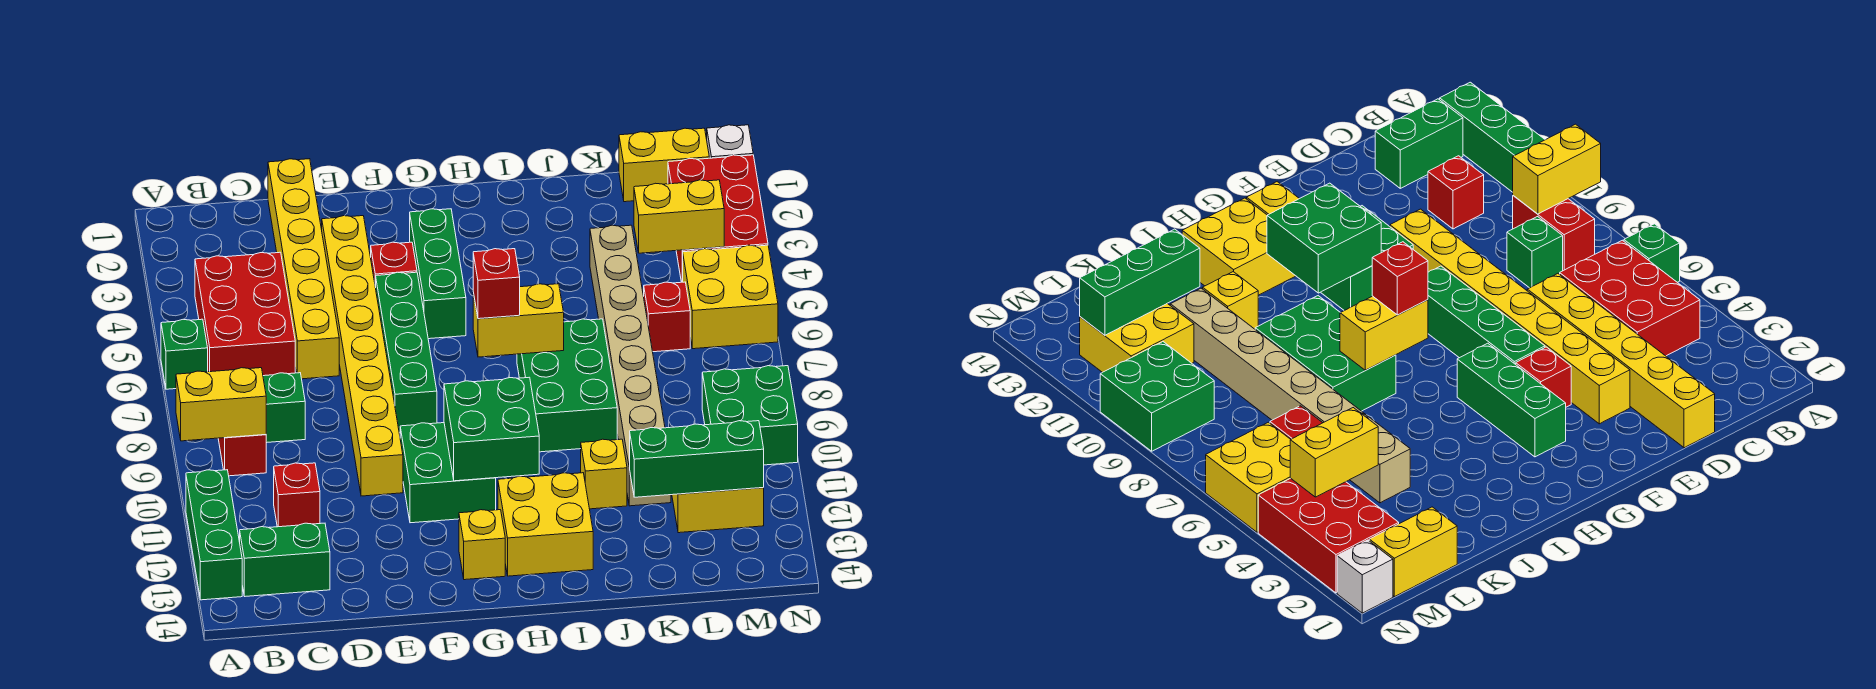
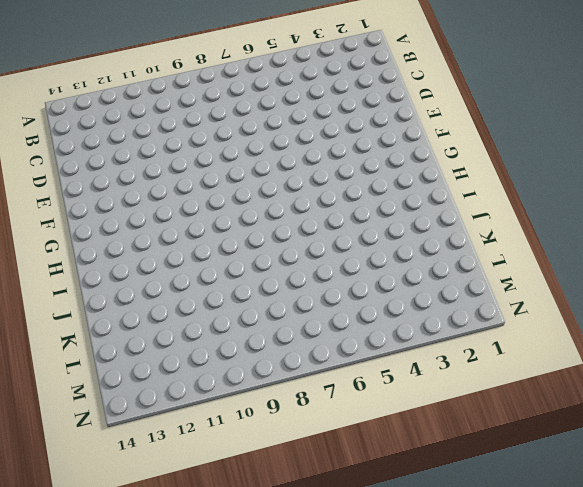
none -> green brick A6 level 1
none -> green brick A11:A13 level 1
none -> red brick B4:C6 level 1
none -> red brick B8:B9 level 1

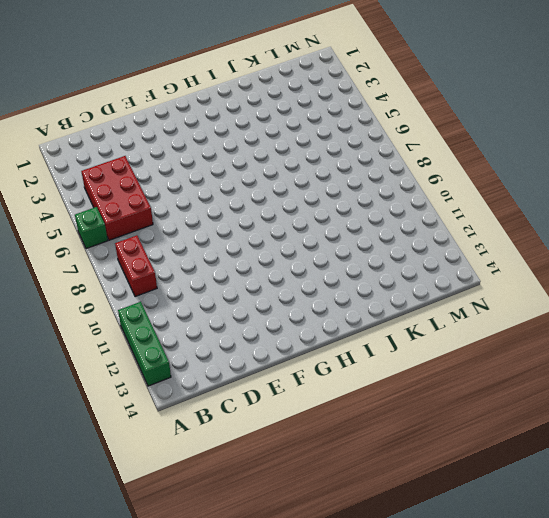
none -> green brick B13:C13 level 1
none -> green brick C8 level 1
none -> red brick C11 level 1
none -> yellow brick D1:D6 level 1

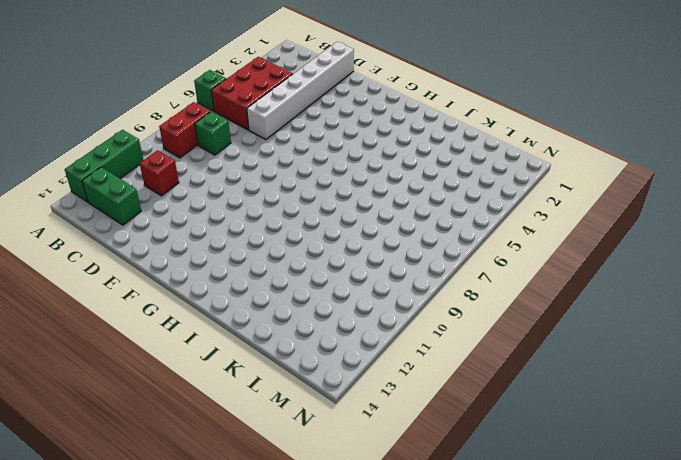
white brick D1:D6 level 1 -> yellow brick D1:D6 level 1
none -> yellow brick E3:E10 level 1
none -> red brick F4 level 1
none -> green brick F5:F8 level 1
none -> green brick F10:G11 level 1

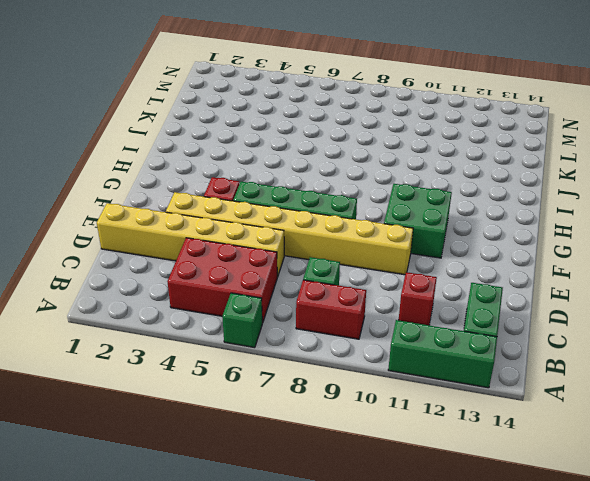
none -> green brick G3:G5 level 1
none -> yellow brick G13 level 1
none -> yellow brick H12:I13 level 1
none -> green brick I7:J9 level 1

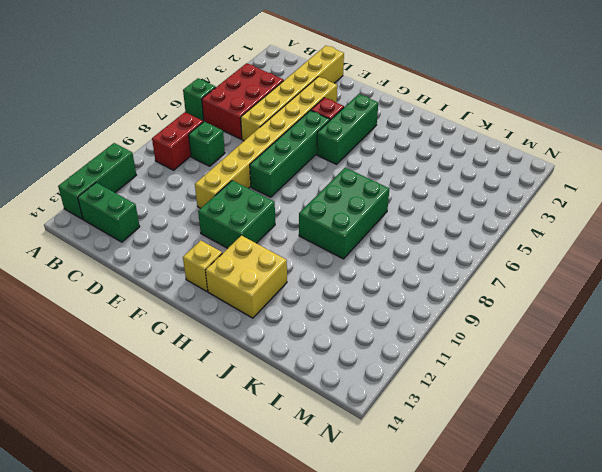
none -> red brick C11 level 1
none -> yellow brick J11 level 1
none -> tan brick K4:K11 level 1
none -> yellow brick L1:M1 level 1

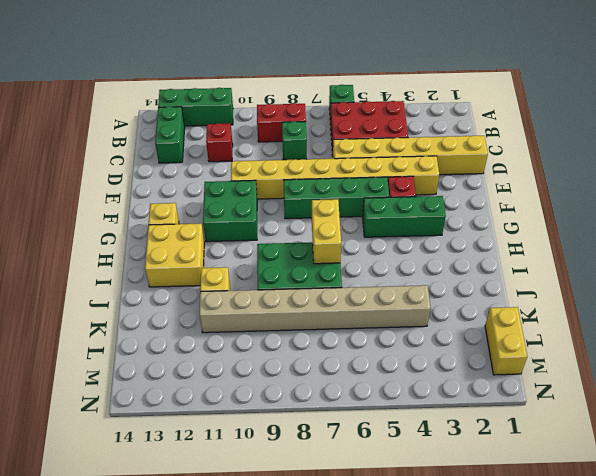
none -> red brick L6 level 1
none -> yellow brick L11:M12 level 1
none -> red brick M2:N4 level 1
none -> yellow brick M5:N6 level 1

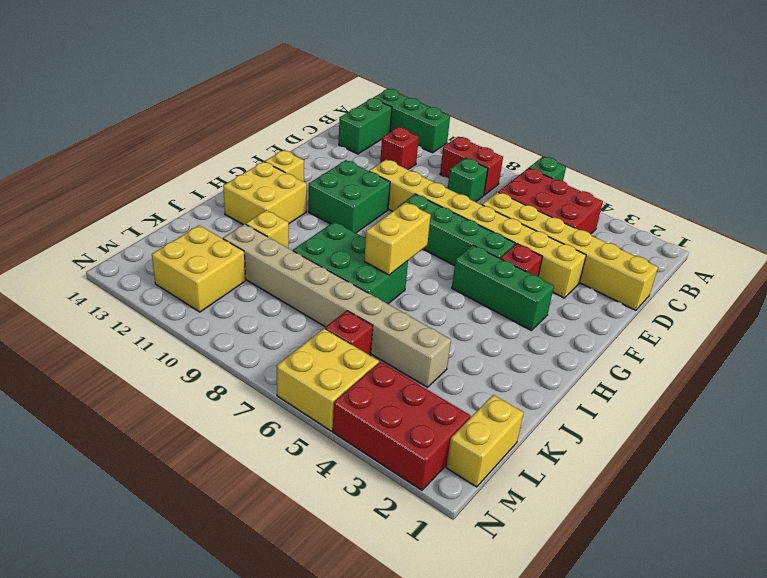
none -> green brick M9:N10 level 1
none -> white brick N1 level 1
none -> yellow brick A9:B9 level 2
none -> green brick G10:H11 level 2

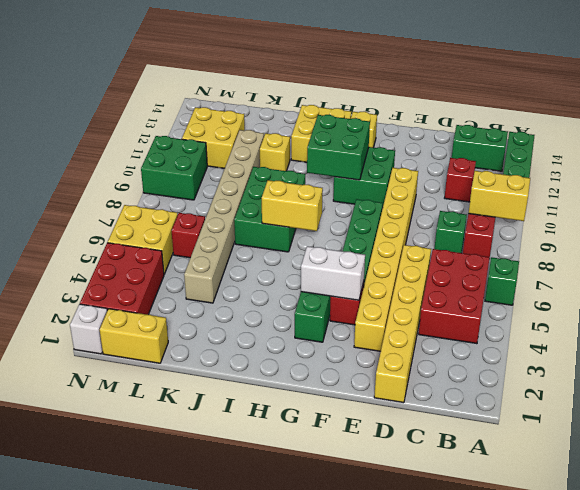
white brick F4:G4 level 2 -> none
none -> green brick K12:M12 level 2
none -> yellow brick L4:M4 level 2
none -> red brick H7 level 3

